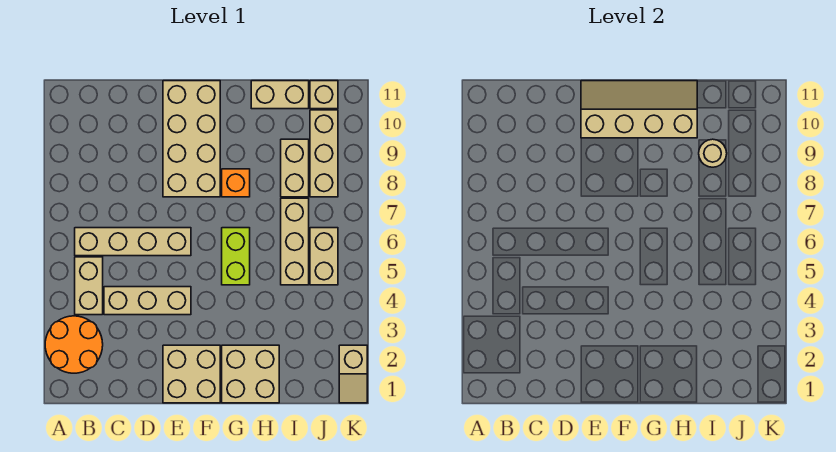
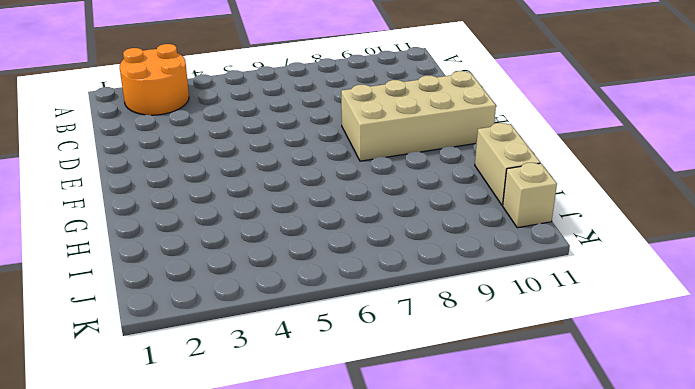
none -> tan brick B4:B5 level 1
none -> tan brick B6:E6 level 1
none -> tan brick C4:E4 level 1

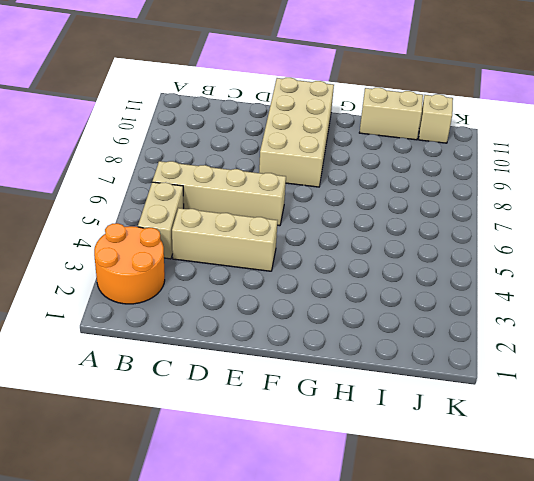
none -> tan brick E1:F2 level 1
none -> tan brick G1:H2 level 1
none -> lime brick G5:G6 level 1

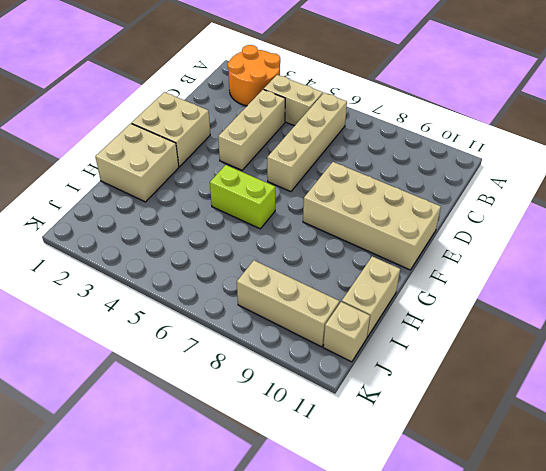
none -> orange brick G8 level 1
none -> tan brick I5:I7 level 1
none -> tan brick I8:I9 level 1

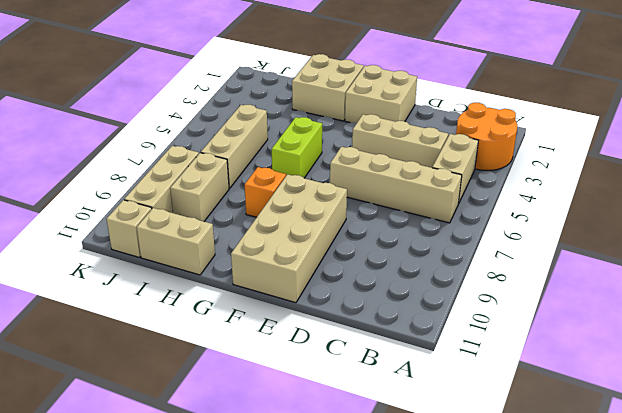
none -> tan brick J5:J6 level 1
none -> tan slope K1:K2 level 1 top 2
none -> tan slope E10:H11 level 2 top 10

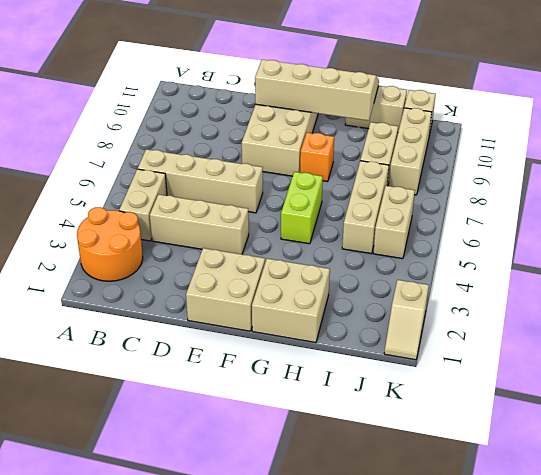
none -> tan round brick I9 level 2

